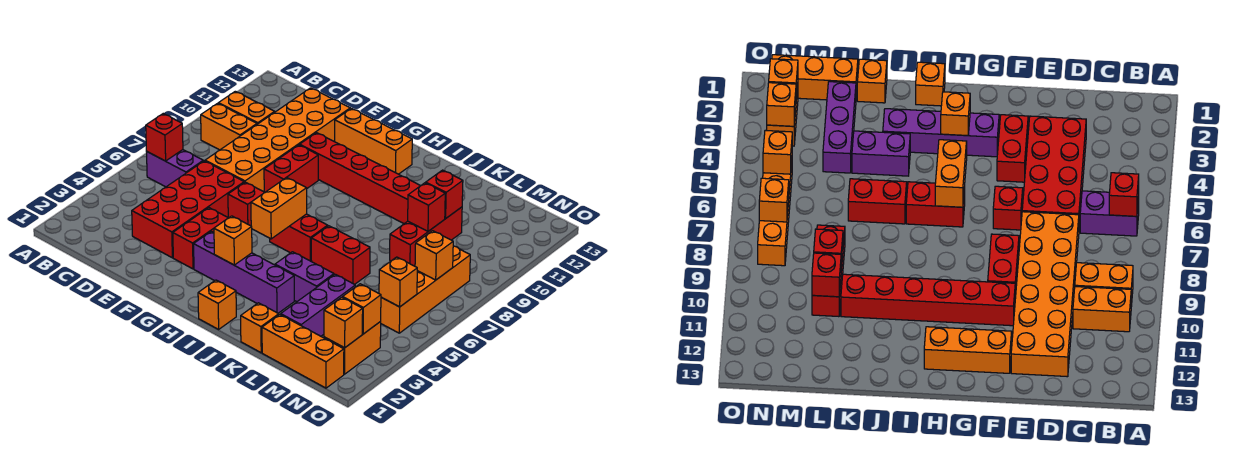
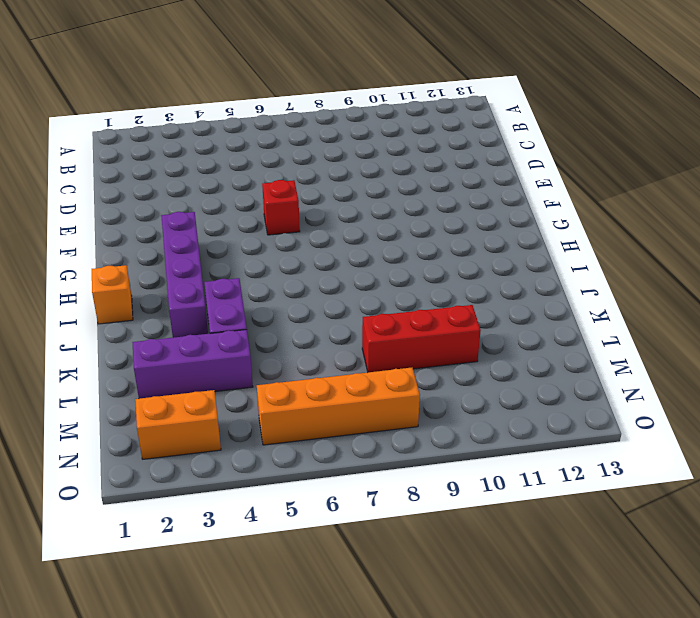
none -> purple brick B6:C6 level 1
none -> orange brick B9:C9 level 1
none -> orange brick B10:C10 level 1
none -> red brick D3:E6 level 1

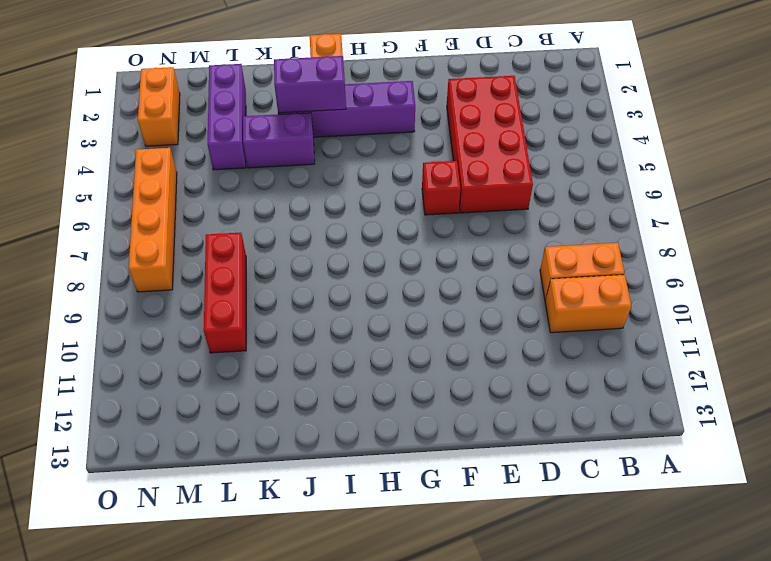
purple brick I3:J3 level 2 -> purple brick B6:C6 level 1
none -> orange brick D7:E12 level 1
none -> red brick F3:F4 level 1
none -> red brick F8:F9 level 1
none -> red brick F10:K10 level 1

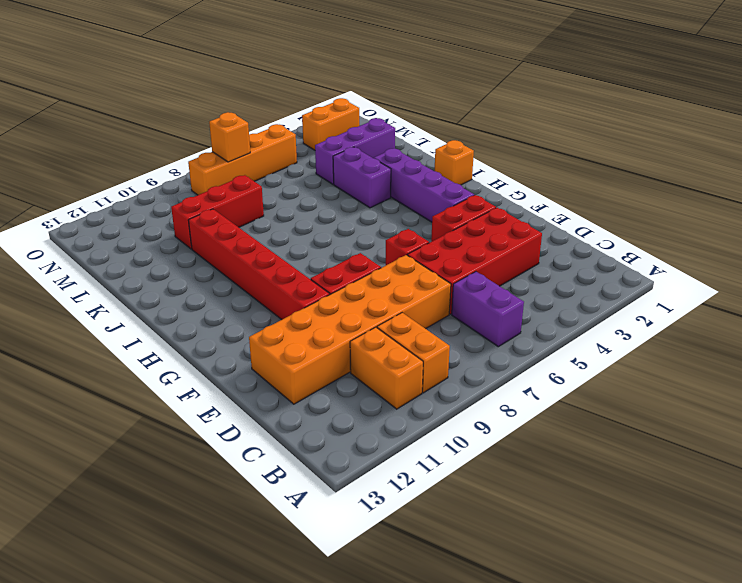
none -> orange brick F12:H12 level 1
none -> red brick H6:I6 level 1
none -> red brick J6:K6 level 1
none -> orange brick K1 level 1

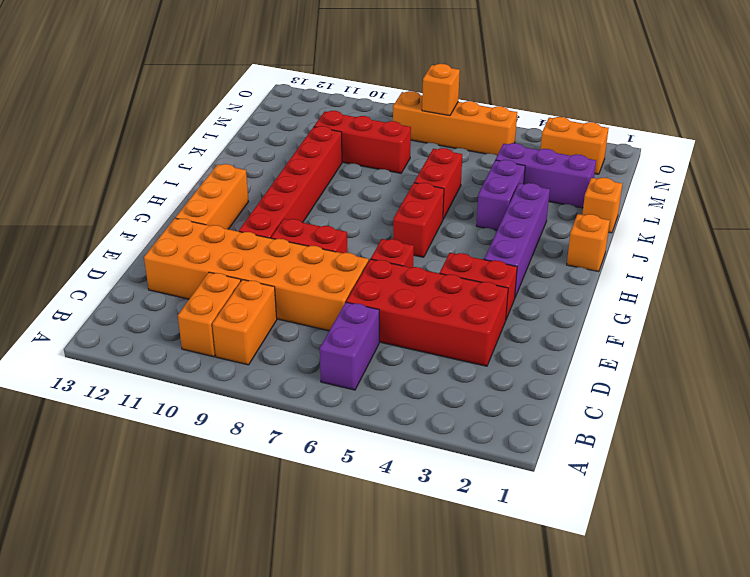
none -> orange brick L1:N1 level 1
none -> red brick B6 level 2
none -> orange brick H3 level 2
none -> orange brick H5:H6 level 2

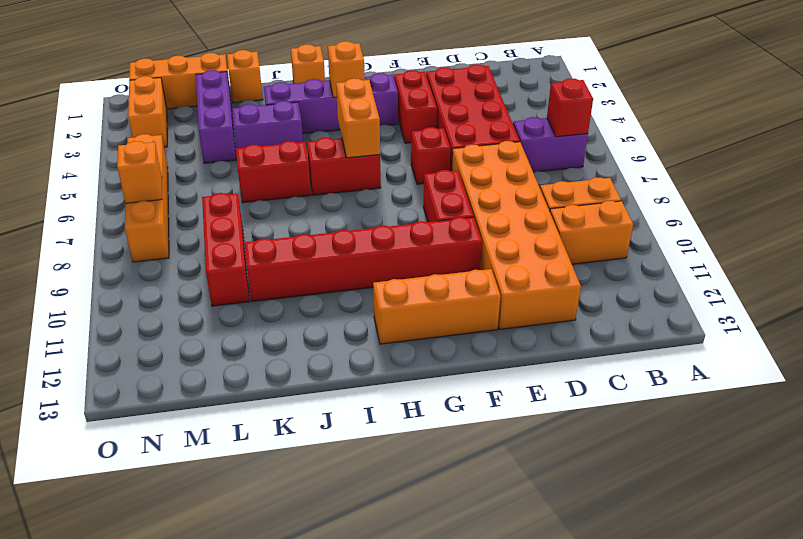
none -> red brick L9 level 2
none -> red brick L10 level 2
none -> orange brick N2 level 2
none -> orange brick N3 level 2

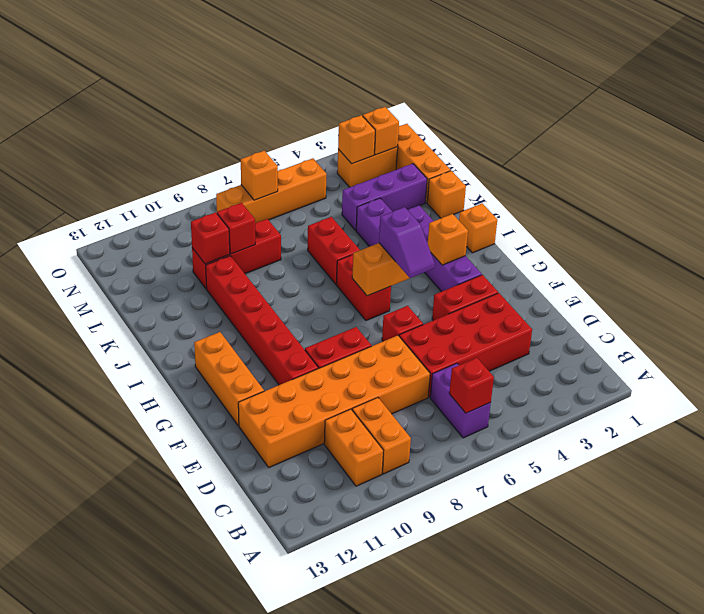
purple slope G5:H5 level 3 top H -> none
none -> orange brick N5 level 2

